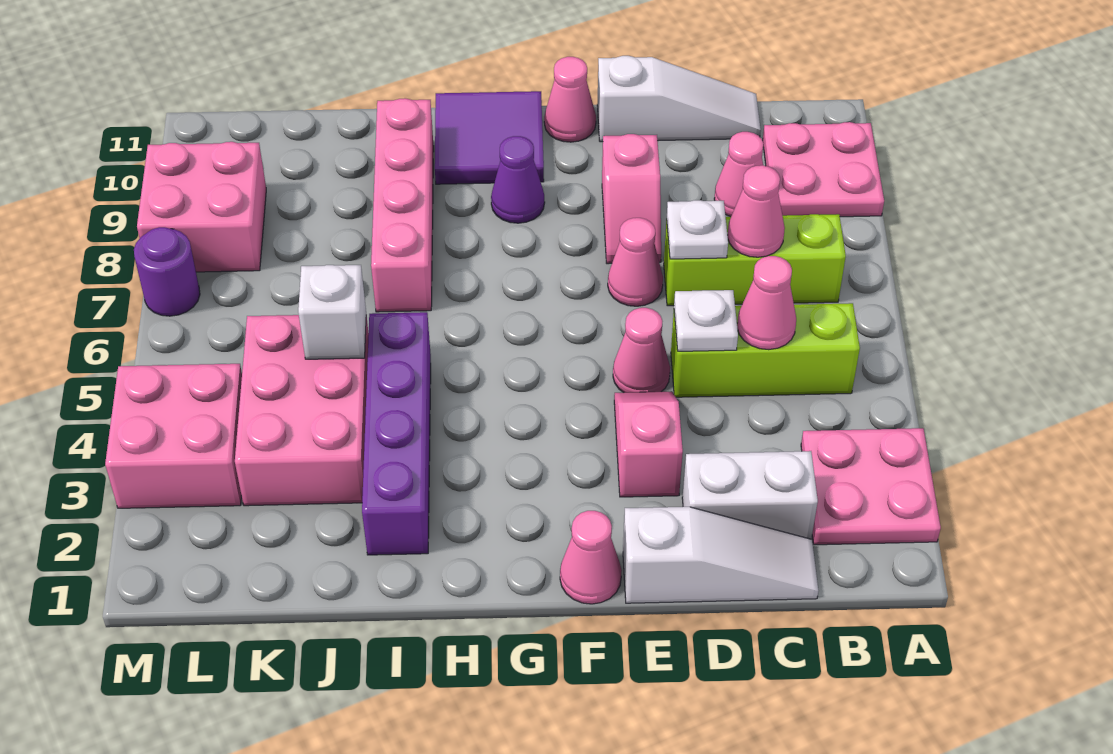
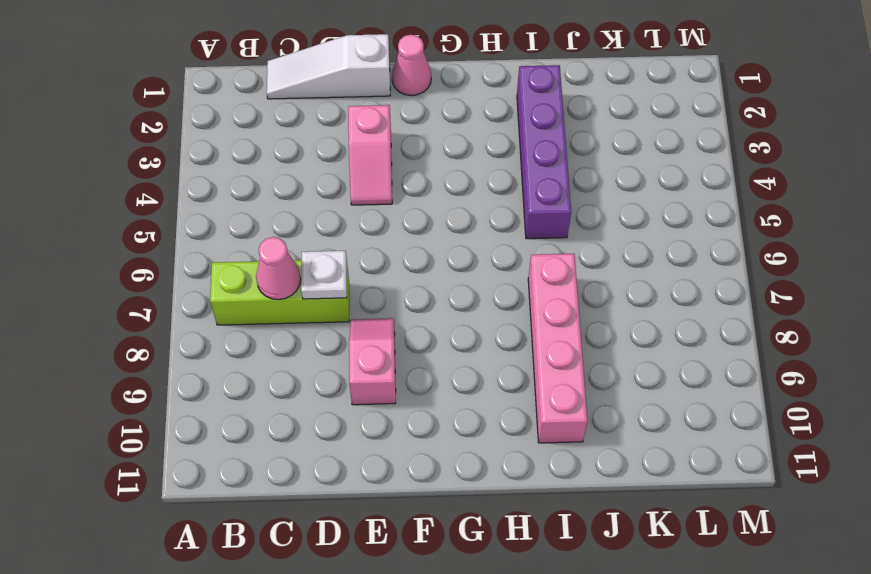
none -> pink plate A2:B3 level 1
none -> pink plate A9:B10 level 1
none -> lime brick B5:D5 level 1

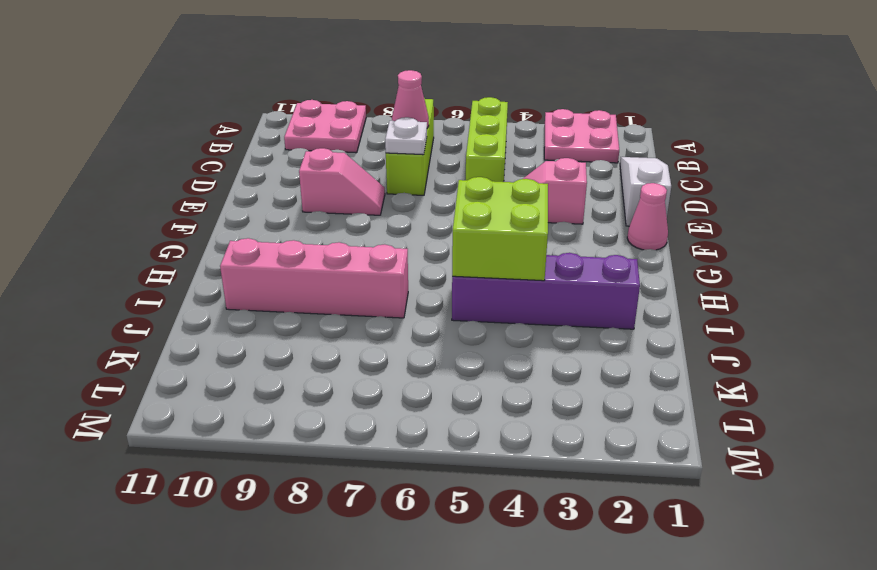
lime brick H4:I5 level 2 -> none
none -> white brick C2:D2 level 1
none -> pink cone C9 level 1
none -> white slope C11:E11 level 1 top E

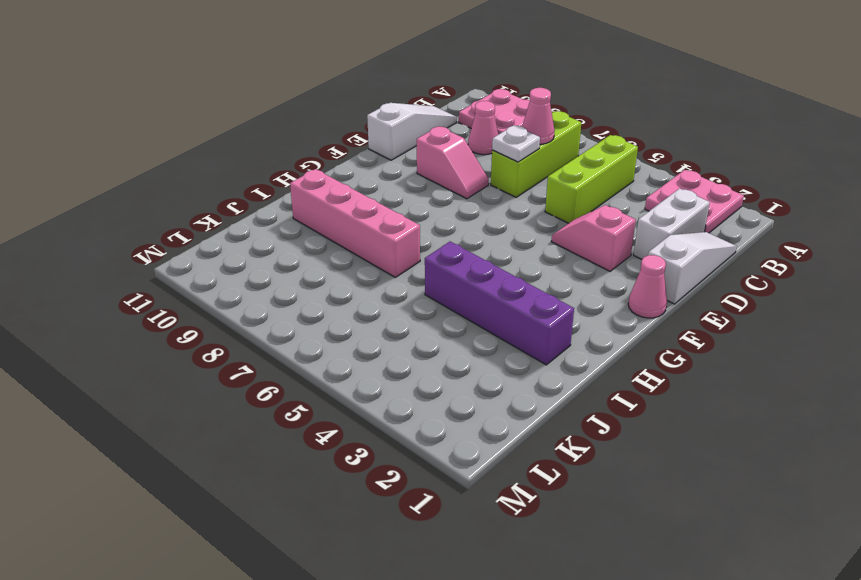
none -> pink cone E5 level 1
none -> pink cone E7 level 1
none -> pink cone F11 level 1

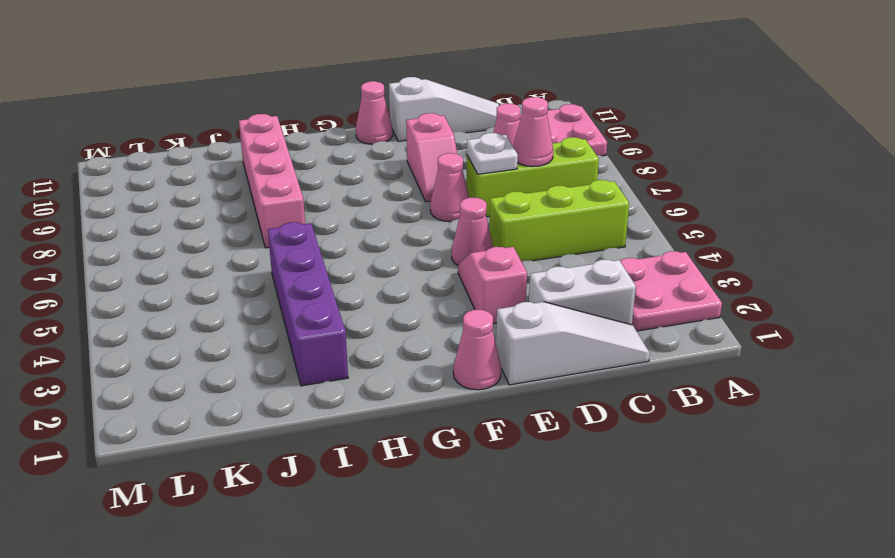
none -> purple cone G9 level 1
none -> purple tile G10:H11 level 1
none -> pink brick J3:K5 level 1

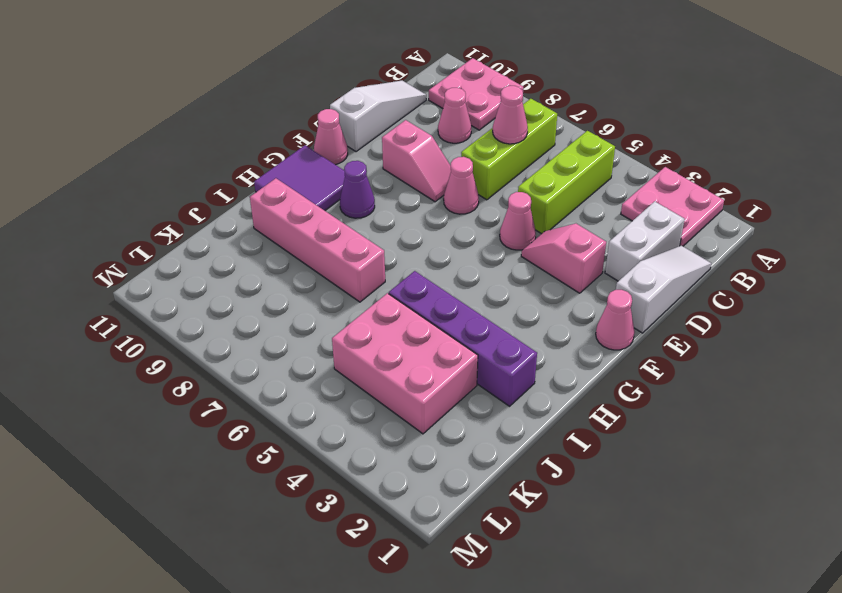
none -> pink brick L3:M4 level 1
none -> pink brick L8:M9 level 1
none -> purple round brick M7 level 1

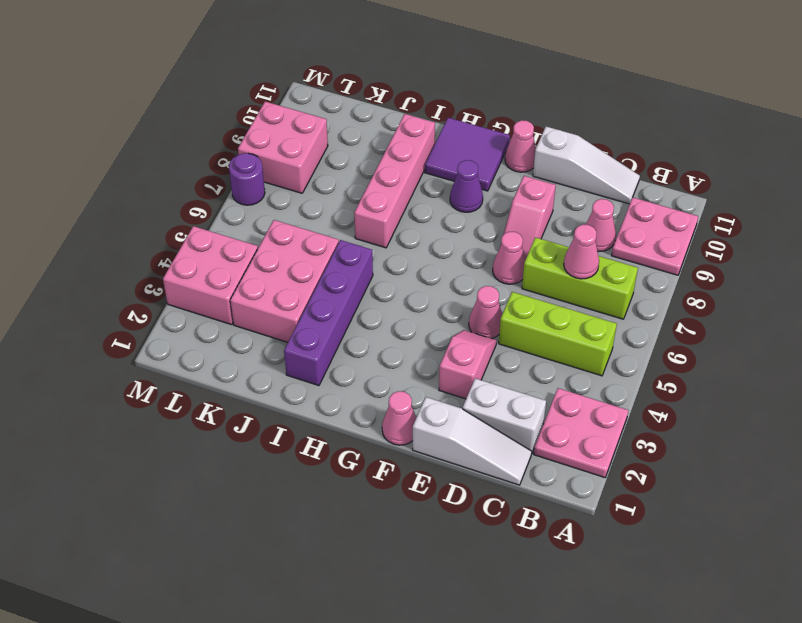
none -> pink cone C5 level 2
none -> white plate D5 level 2
none -> white plate D7 level 2

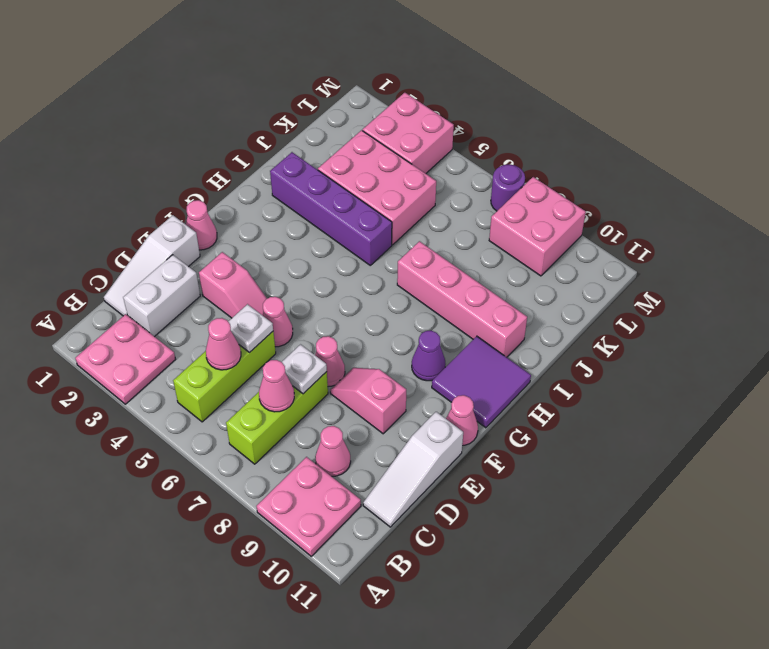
none -> white brick J5 level 2

